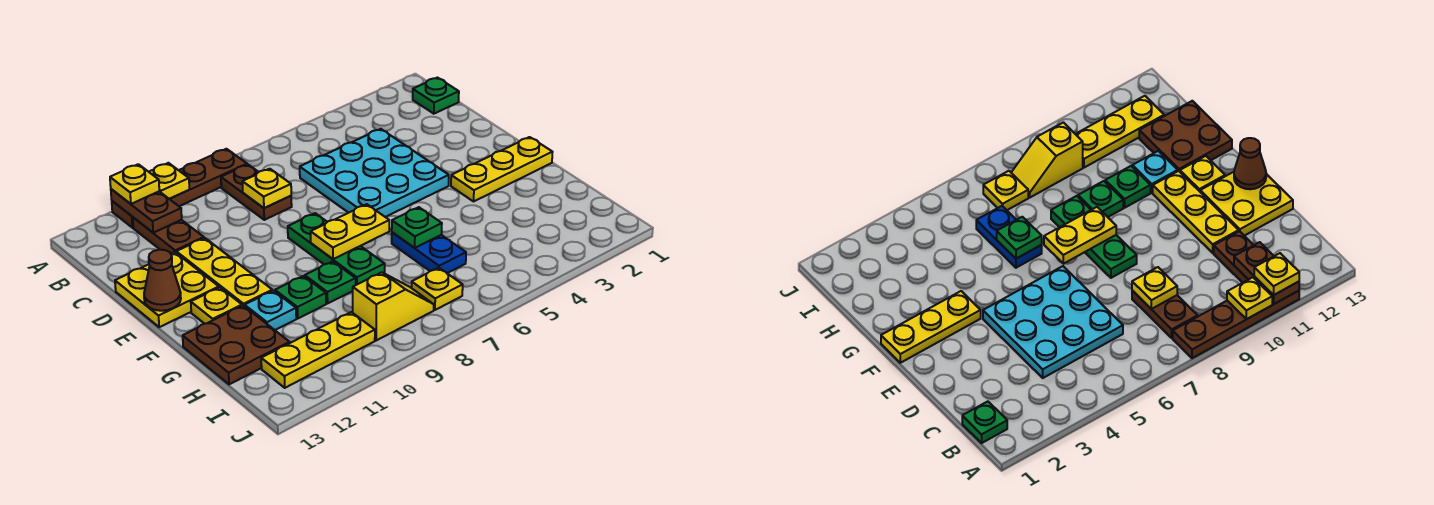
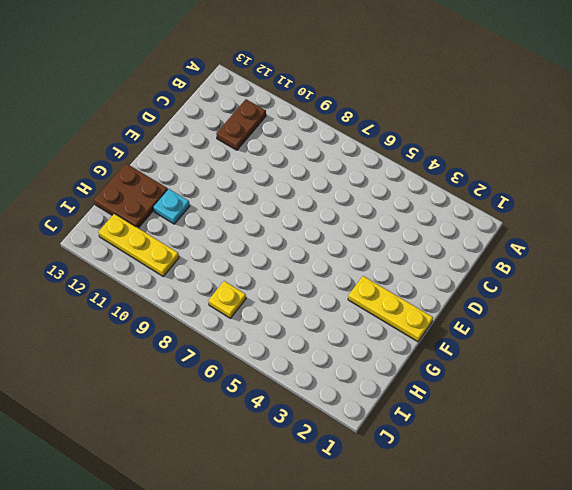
none -> brown plate A8:A11 level 1
none -> green plate B1 level 1
none -> brown plate B8:C8 level 1

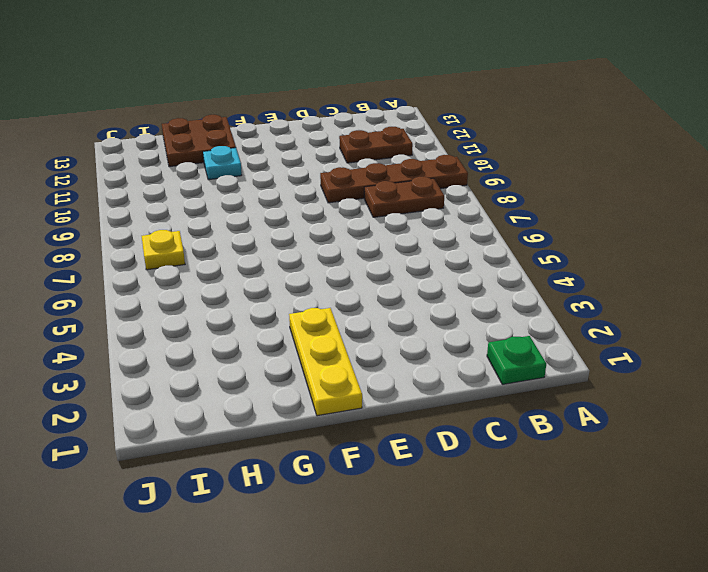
brown plate A9:D9 level 1 -> brown plate A8:A11 level 1
none -> cyan plate C4:E6 level 1
none -> yellow plate D11:F11 level 1
none -> yellow plate D12:E13 level 1

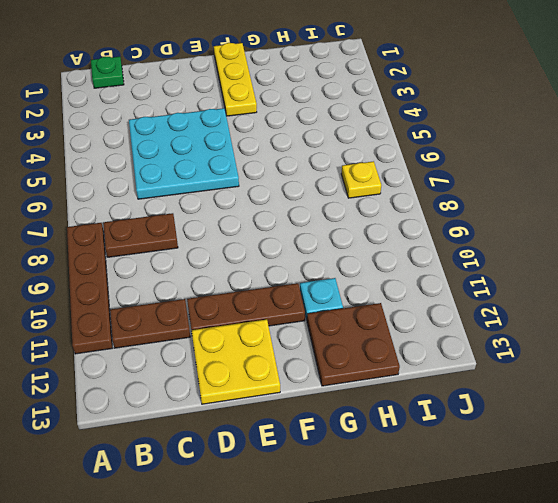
brown plate D11:F11 level 1 -> yellow plate D11:F11 level 1
none -> green plate E8:G8 level 1
none -> yellow plate F12 level 1
none -> blue plate G6:H6 level 1

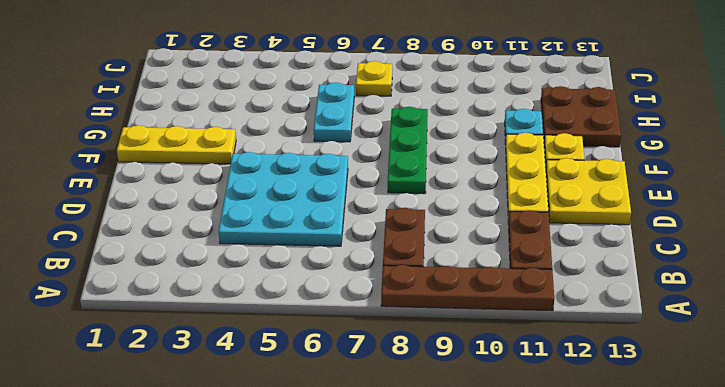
cyan plate G6:H6 level 1 -> blue plate G6:H6 level 1
none -> green plate B1 level 1
none -> green plate G9 level 1
none -> green plate G10 level 1

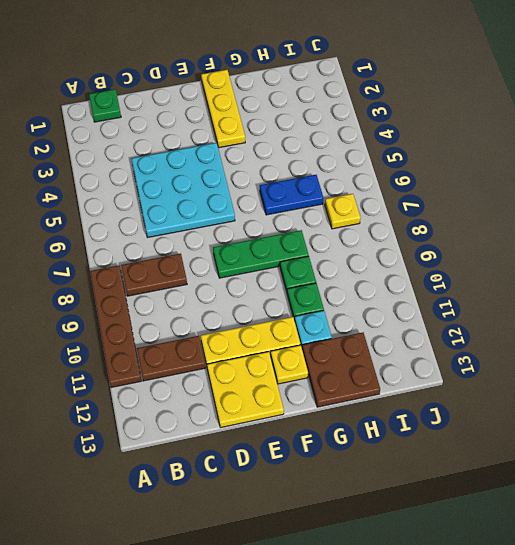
none -> yellow slope I8:I9 level 1 top 9
none -> yellow plate I10:I12 level 1
none -> yellow plate A10 level 2

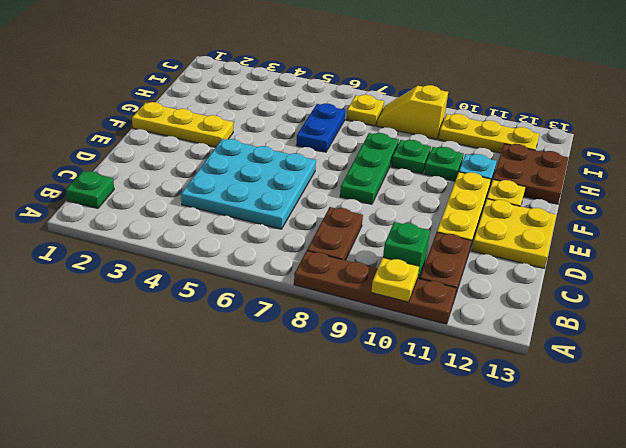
green brick B10 level 1 -> none
none -> brown plate A11:B11 level 2
none -> yellow plate C8 level 2
none -> brown cone E13 level 2

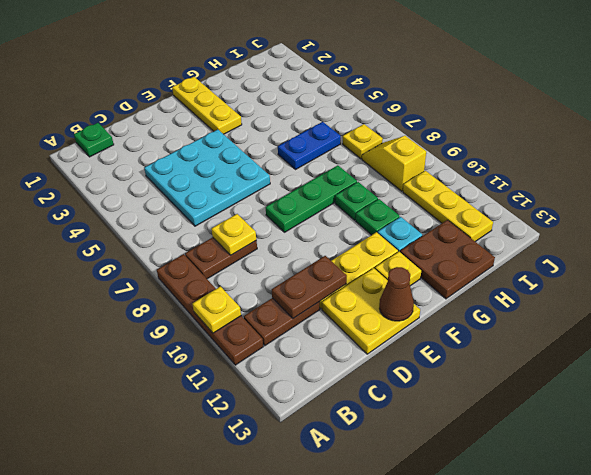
brown plate C11:D11 level 2 -> brown plate A11:B11 level 2
none -> yellow plate F7:F8 level 2
none -> green plate G6 level 2
none -> yellow plate A11 level 3

